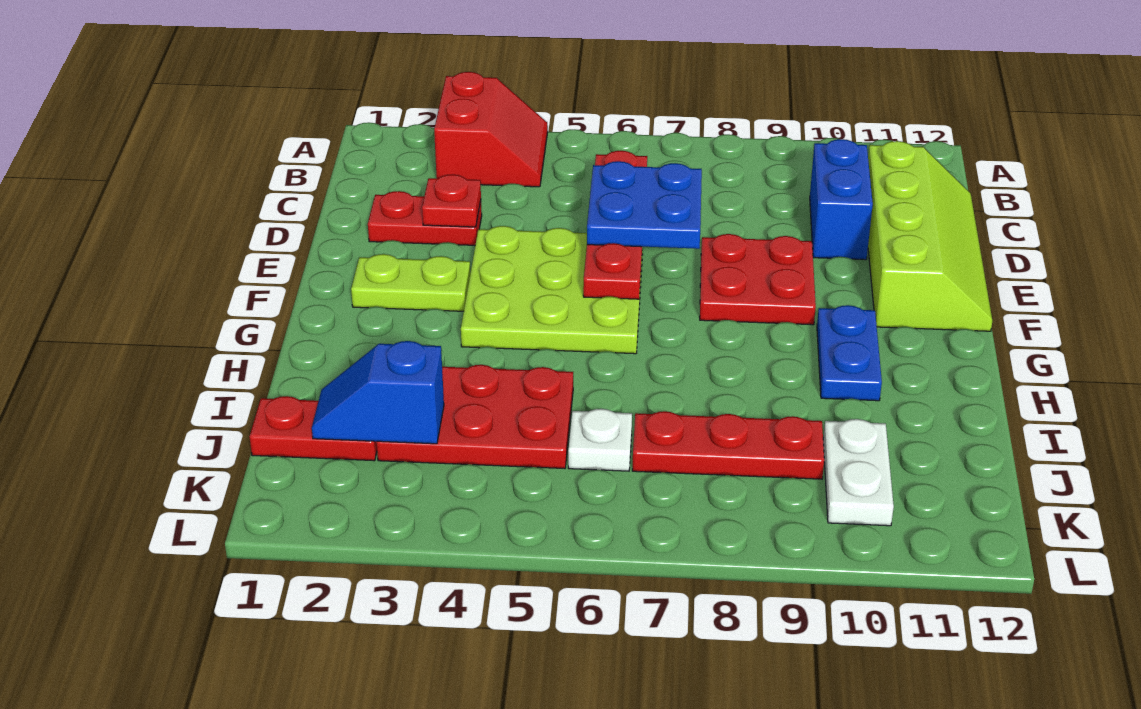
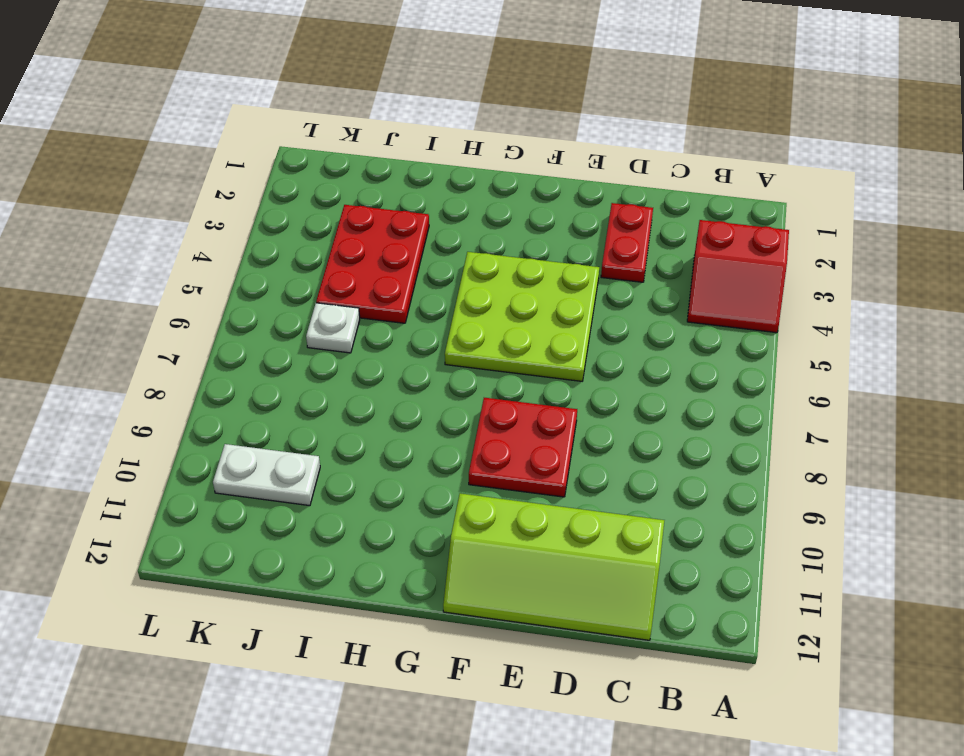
none -> blue brick C10:D10 level 1
none -> lime plate F2:F3 level 1
none -> blue plate G10:H10 level 1

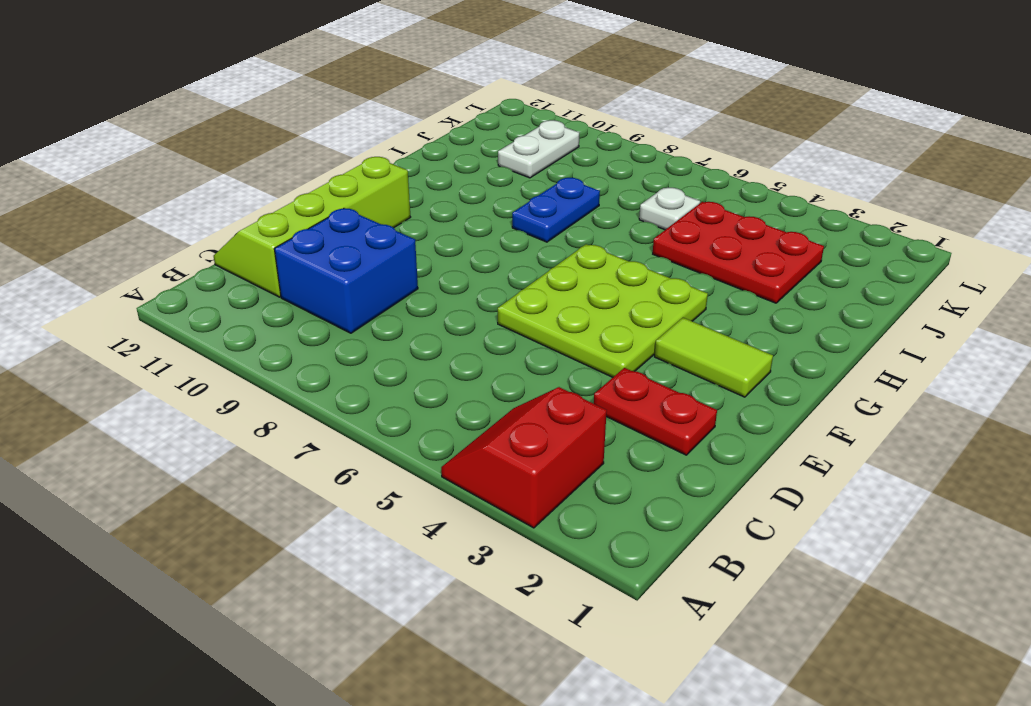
blue brick C9:D10 level 1 -> blue brick C10:D10 level 1
lime tile F2:F3 level 1 -> lime plate F2:F3 level 1
blue plate H8:I8 level 1 -> blue plate G10:H10 level 1
none -> red plate E8:F9 level 1
none -> red plate J1:J2 level 1
none -> red plate J7:J9 level 1

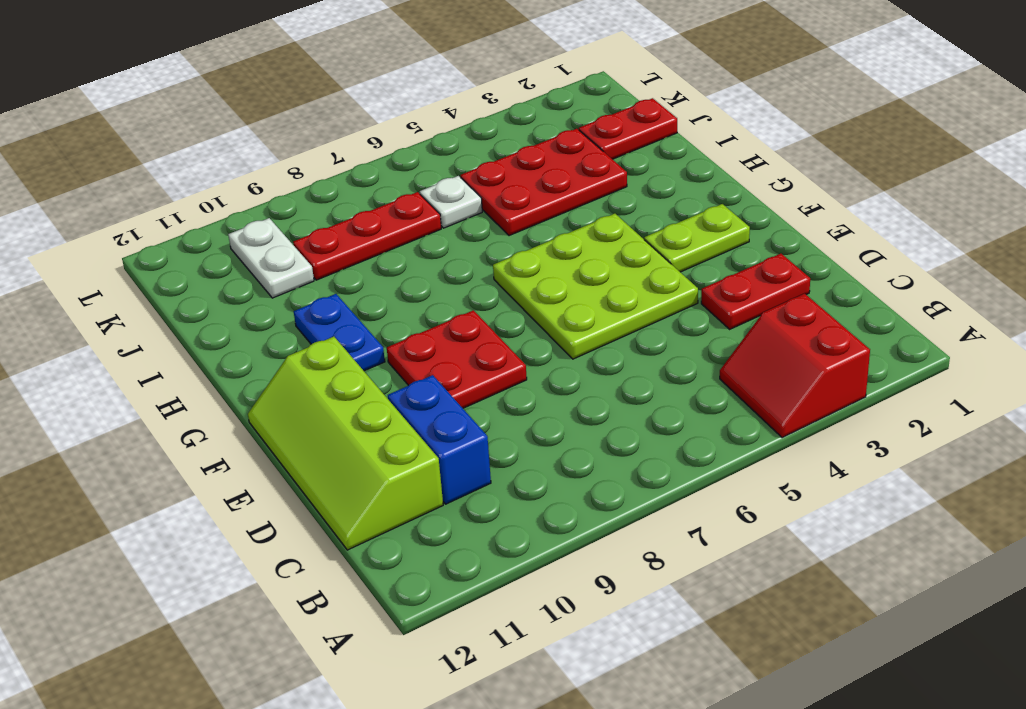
none -> red plate C6:F6 level 2
none -> red plate D3 level 2
none -> blue slope J2:J3 level 2 top 3

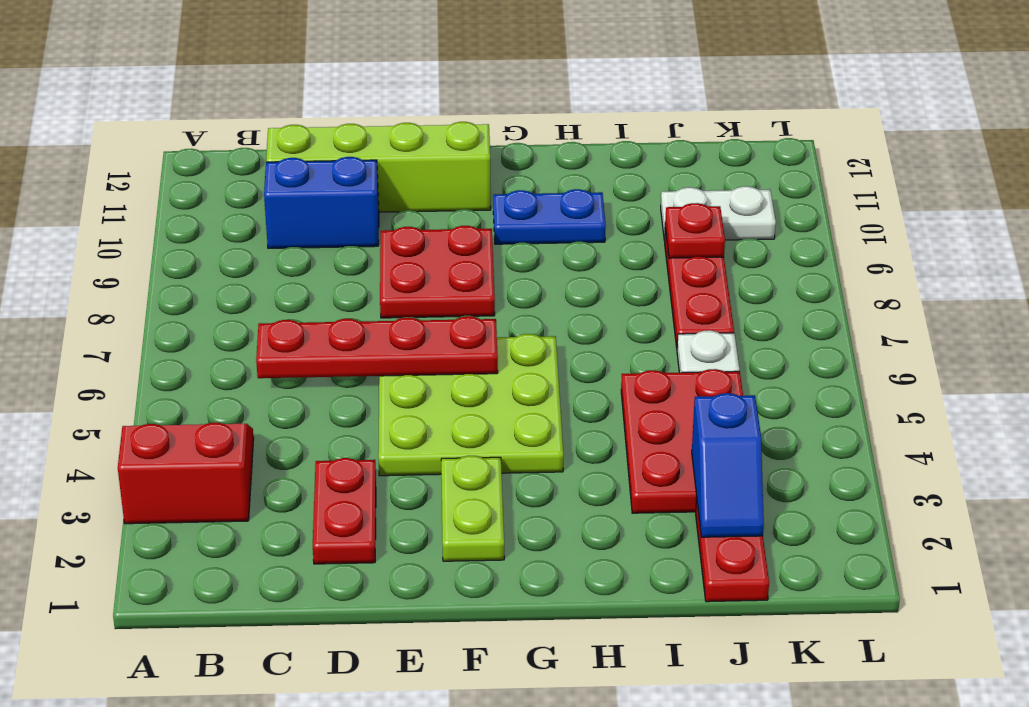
red plate J9 level 2 -> red plate D3 level 2
none -> blue plate D6:E7 level 3

